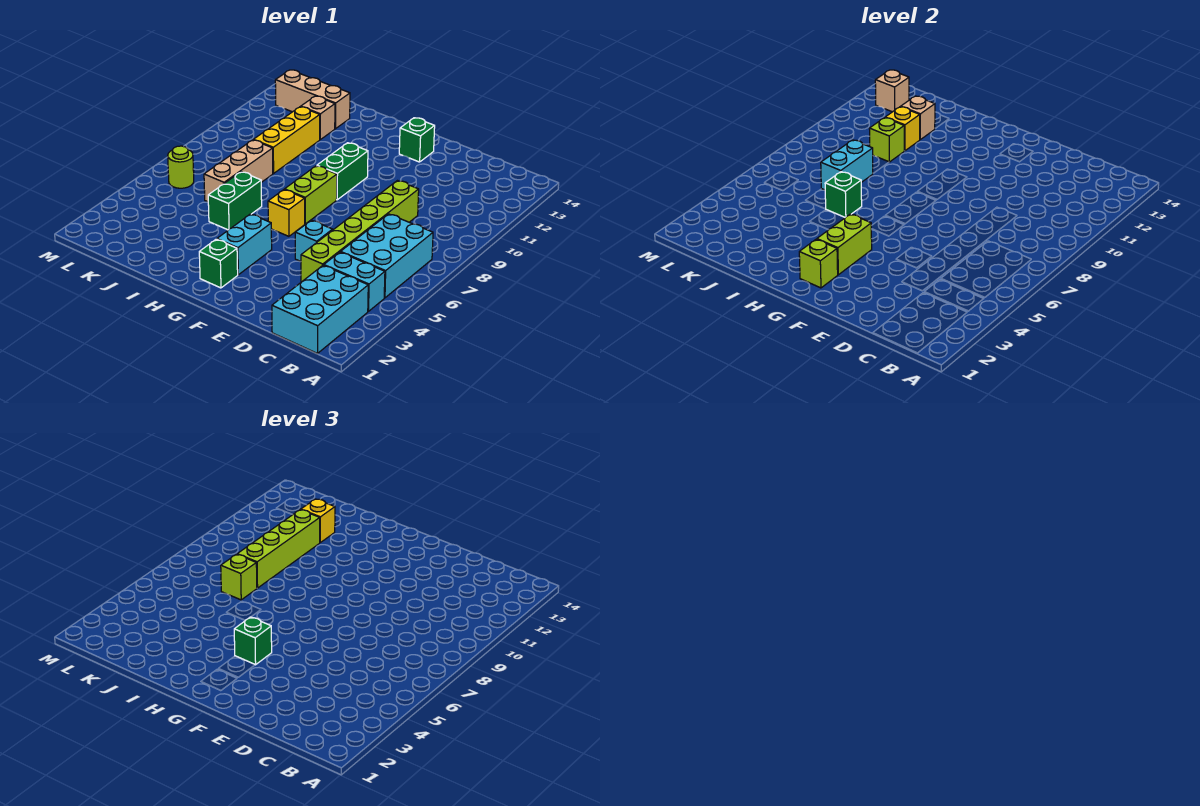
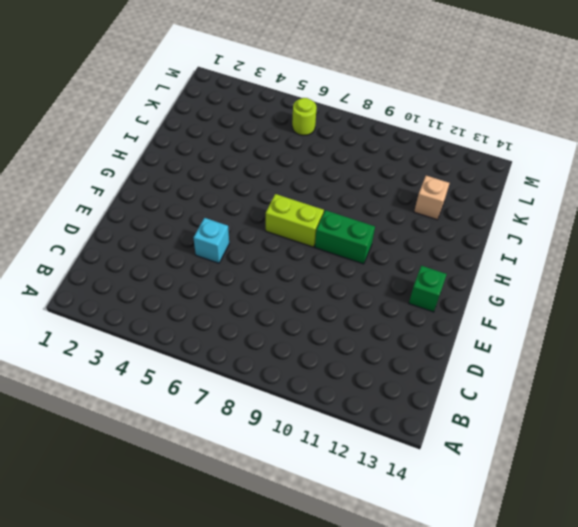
none -> cyan brick B1:C3 level 1
none -> cyan brick B4:C4 level 1
none -> cyan brick B5:C7 level 1

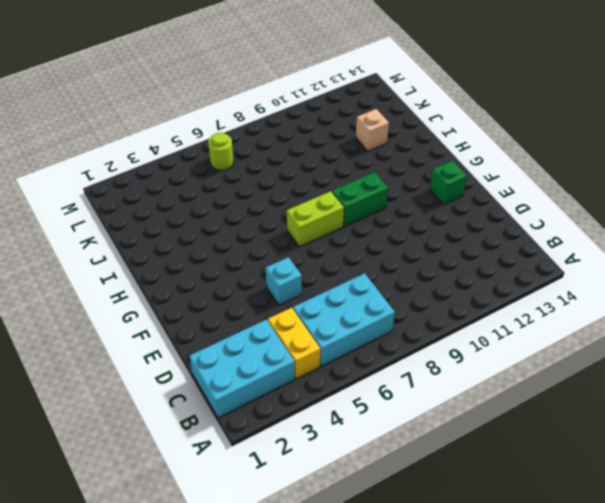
yellow brick B4:C4 level 1 -> cyan brick B4:C4 level 1
none -> lime brick D4:D9 level 1
none -> green brick G2 level 1
none -> cyan brick G3:G4 level 1

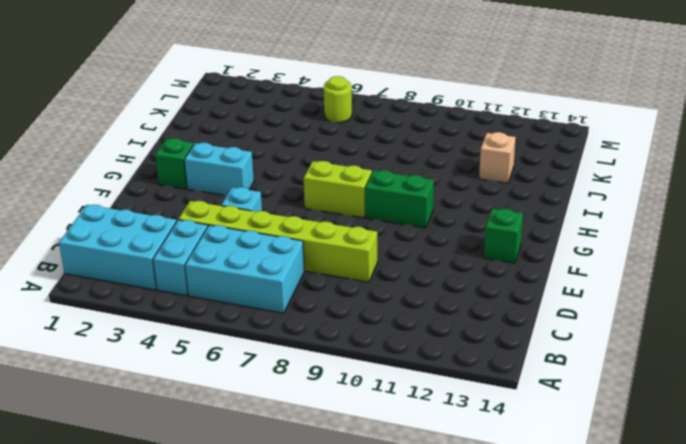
none -> yellow brick G6 level 1
none -> green brick I5:I6 level 1
none -> tan brick J6:J8 level 1

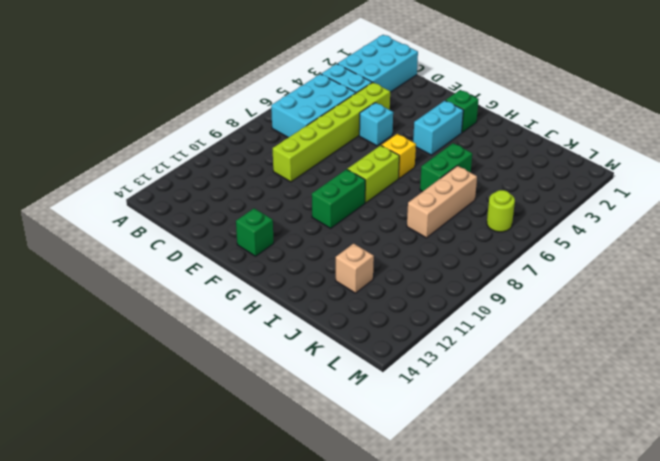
none -> yellow brick J9:J11 level 1
none -> tan brick J13:L13 level 1
none -> lime brick G2 level 2

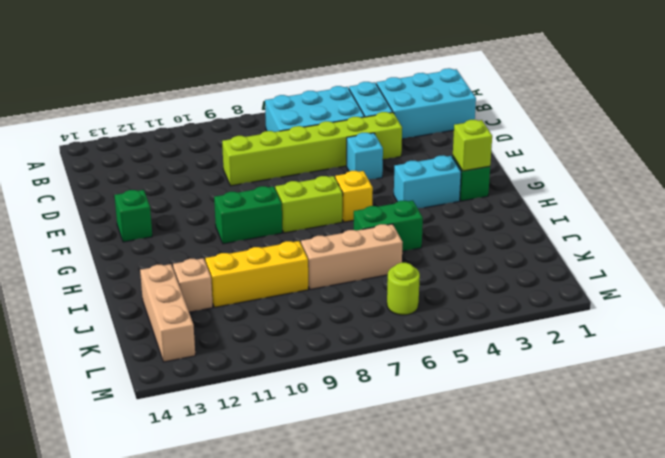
none -> lime brick G3:G4 level 2
none -> green brick I6 level 2
none -> cyan brick J7:J8 level 2

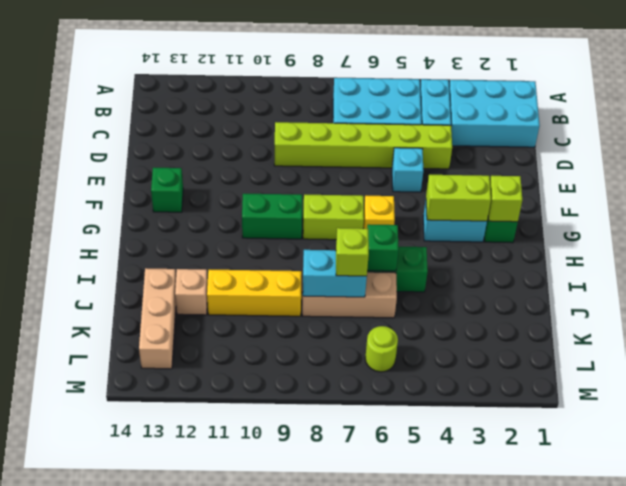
none -> lime brick J10 level 2
none -> yellow brick J11 level 2
none -> tan brick J12 level 2

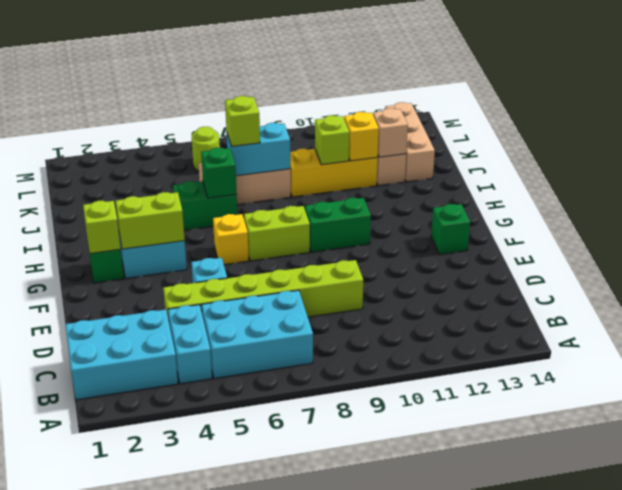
none -> tan brick L13 level 2
none -> green brick G4 level 3
none -> lime brick J8:J11 level 3

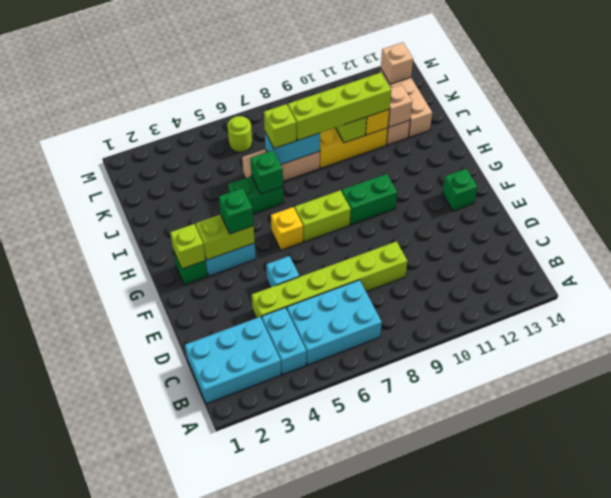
none -> yellow brick J12 level 3

